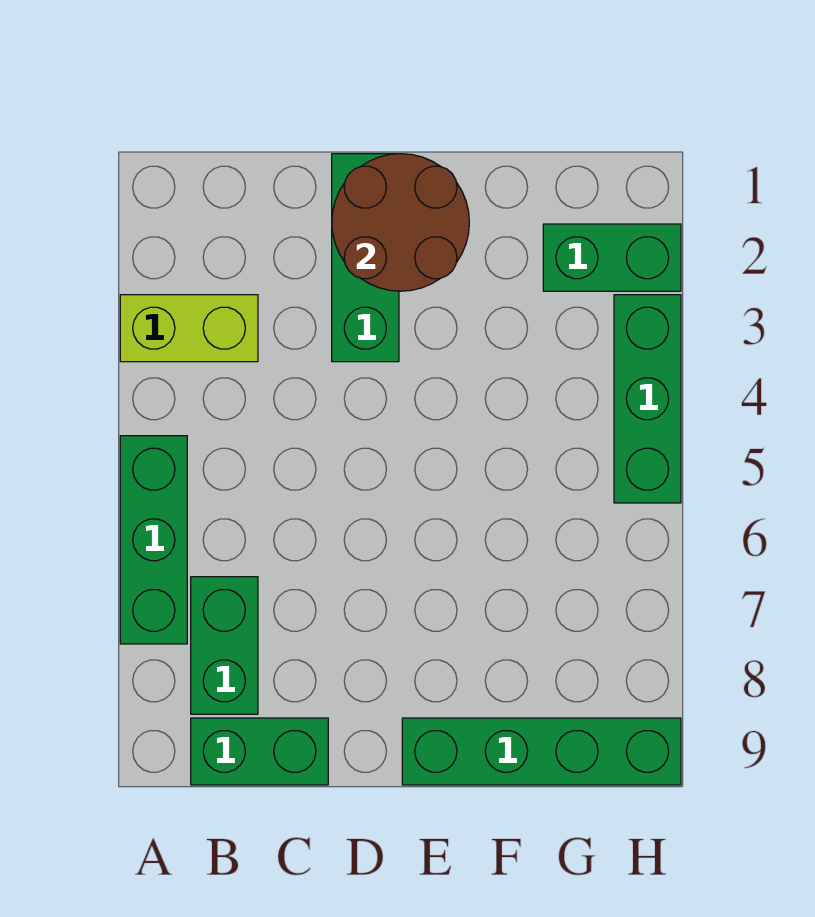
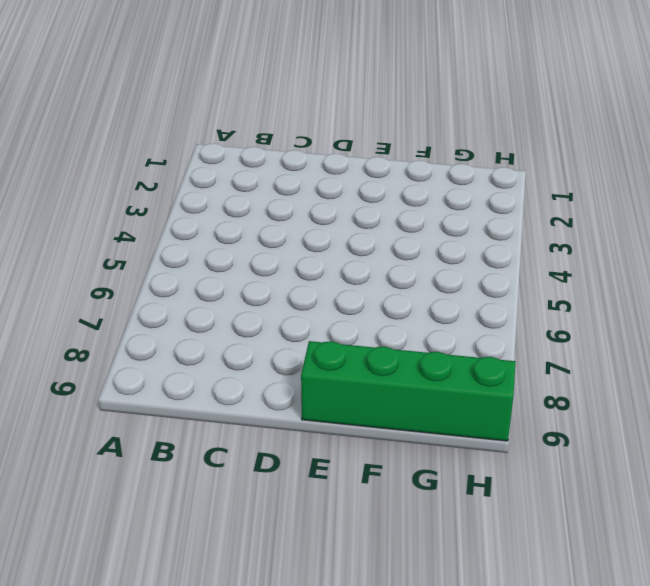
none -> lime brick A3:B3 level 1
none -> green brick A5:A7 level 1

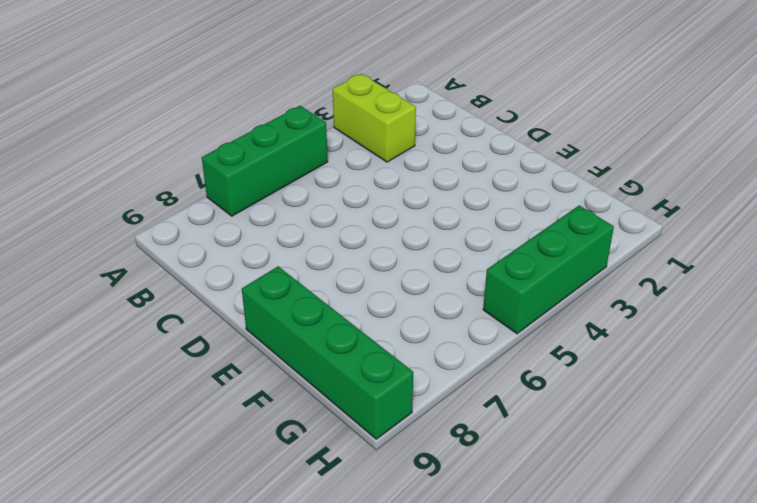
none -> green brick B7:B8 level 1
none -> green brick B9:C9 level 1

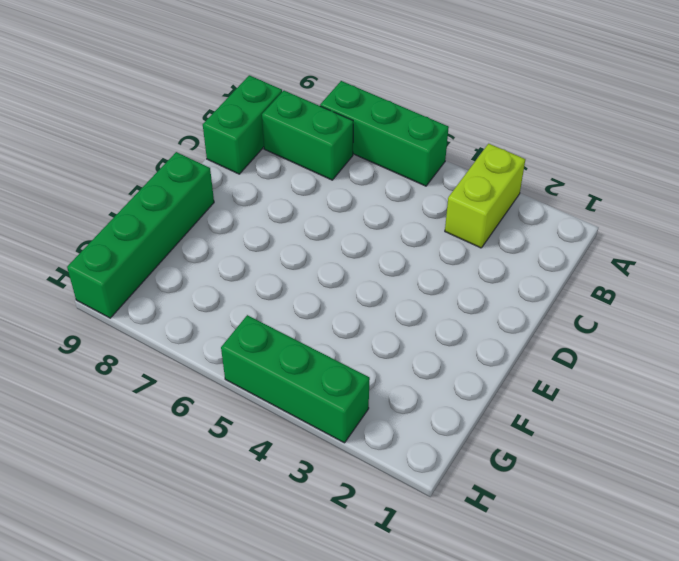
none -> green brick D1:D3 level 1
none -> green brick G2:H2 level 1

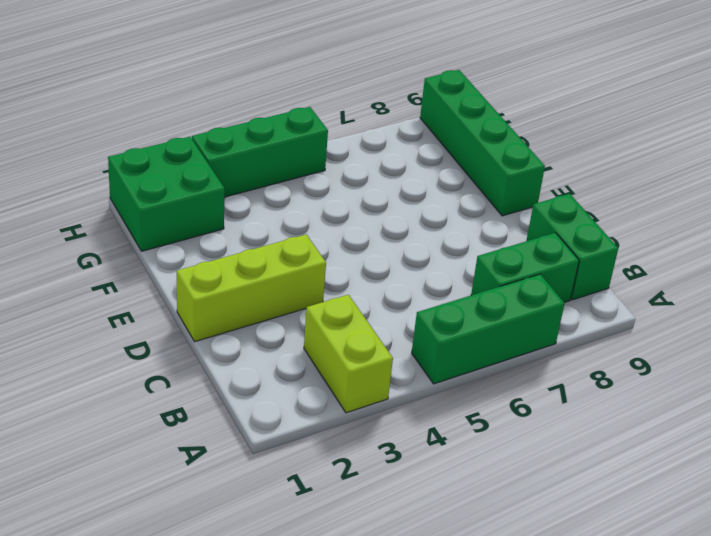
lime brick D1:D3 level 1 -> green brick D1:D3 level 1
green brick G1:H2 level 1 -> green brick G2:H2 level 1
none -> brown round brick D1:E2 level 2

